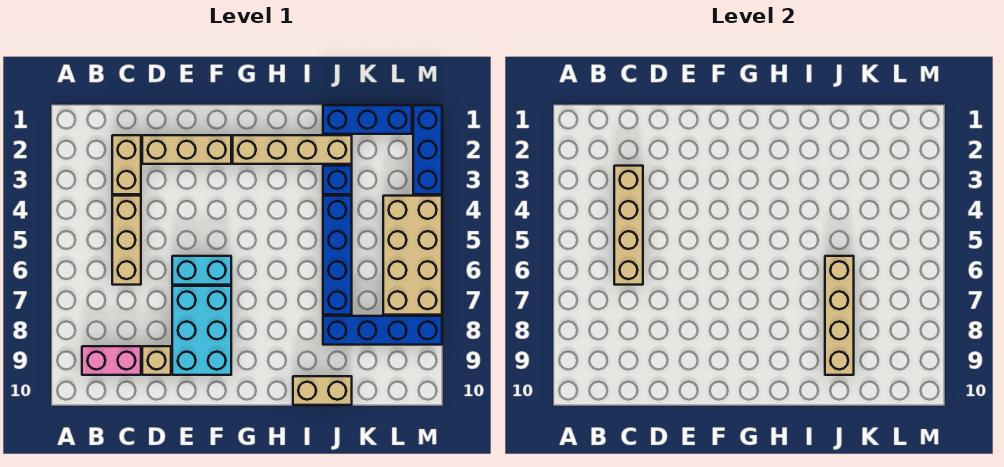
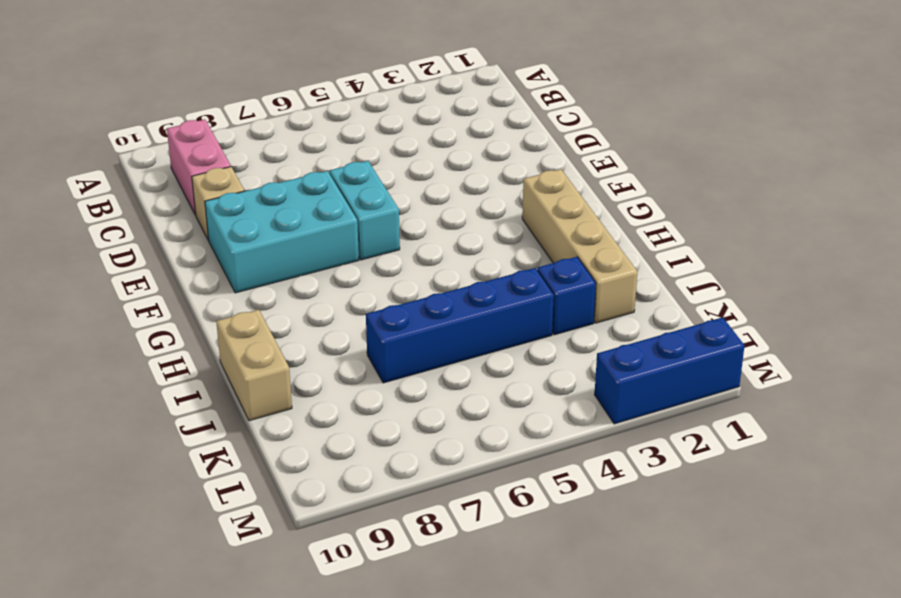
none -> tan brick C2:C3 level 1
none -> tan brick C4:C6 level 1
none -> tan brick D2:F2 level 1

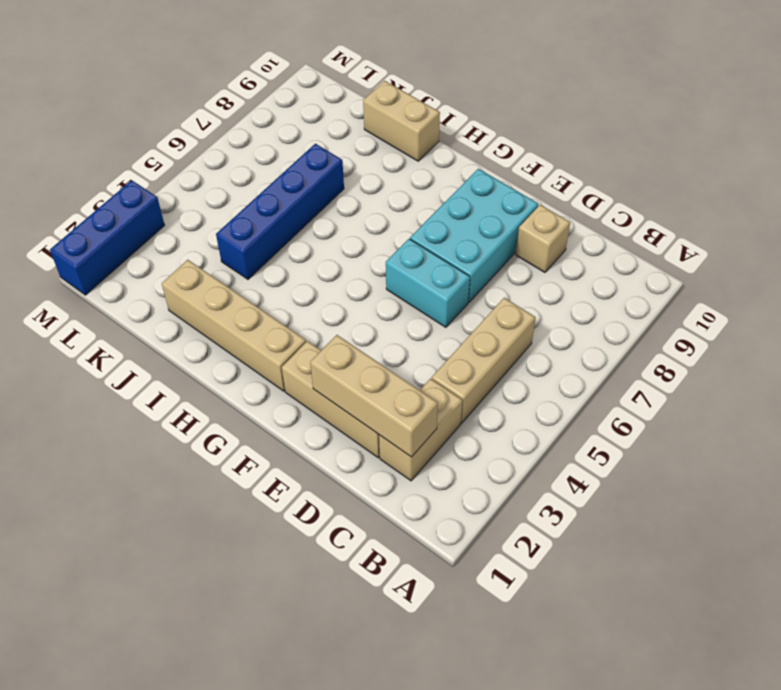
tan brick C2:E2 level 2 -> none
none -> pink brick B9:C9 level 1
none -> blue brick J1:L1 level 1
none -> blue brick J3 level 1

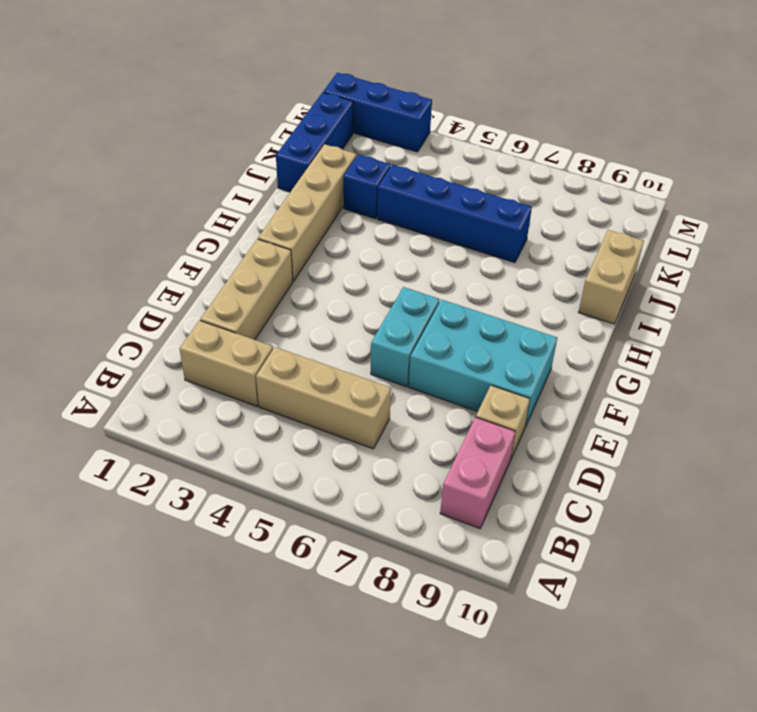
none -> blue brick J8:M8 level 1
none -> tan brick L4:M7 level 1
none -> tan brick C3:C6 level 2

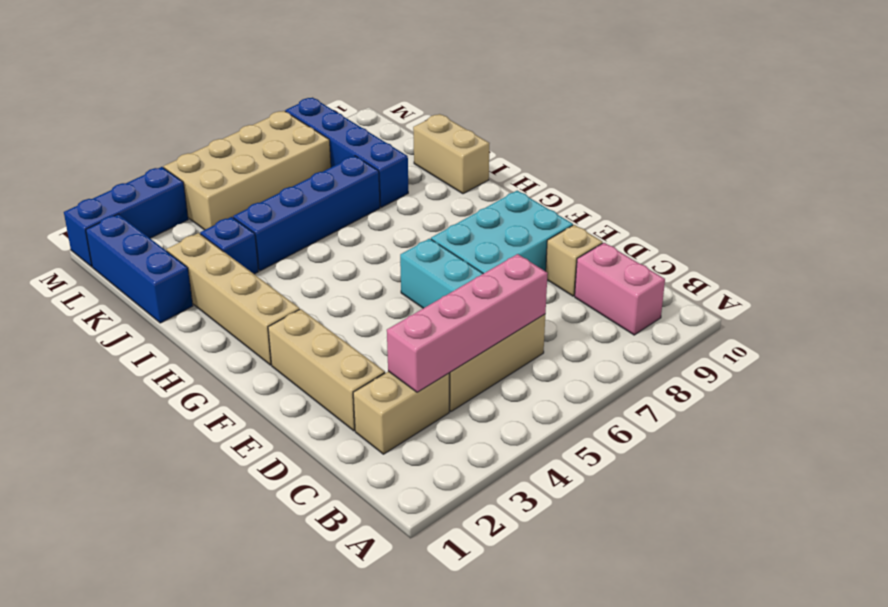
pink brick C3:C6 level 2 -> tan brick C3:C6 level 2
none -> tan brick J6:J9 level 2

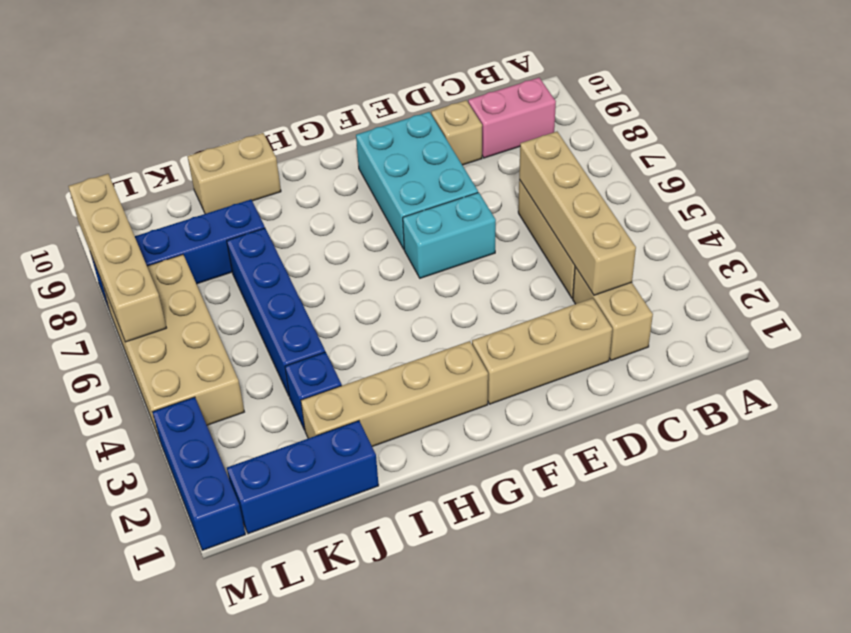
tan brick M6:M9 level 2 -> tan brick J6:J9 level 2

